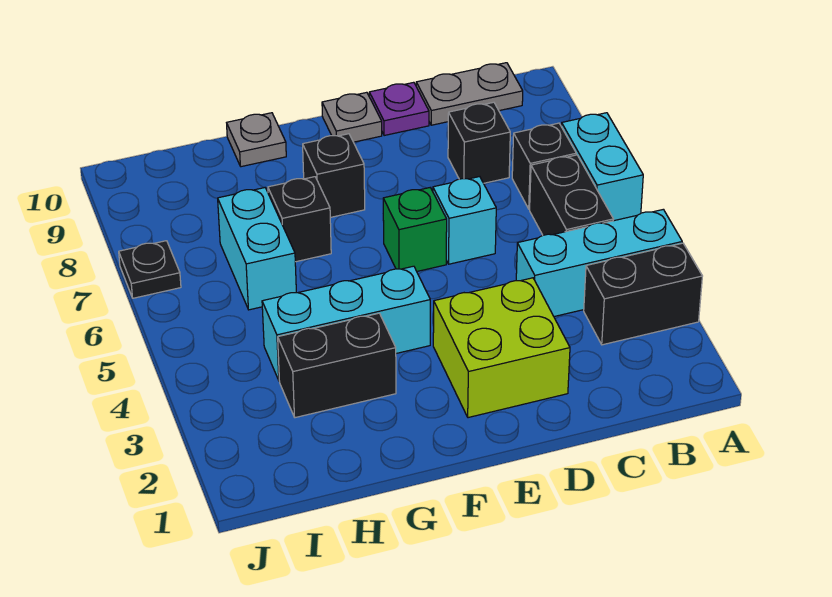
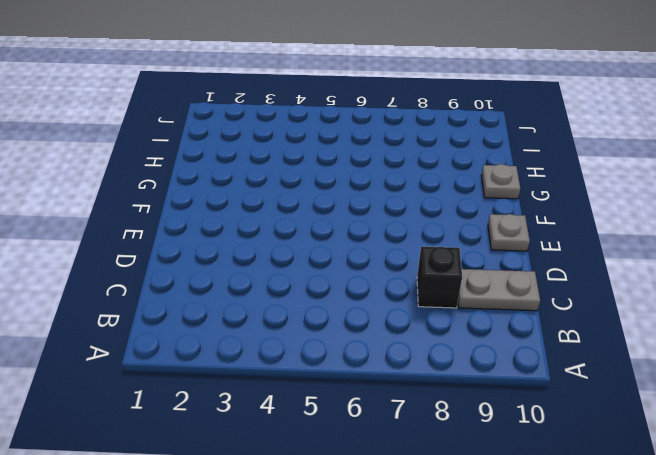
grey plate C9:C10 level 1 -> grey plate B10:C10 level 1
none -> black brick A3:B3 level 1
none -> cyan brick A4:C4 level 1
none -> cyan brick A6:A7 level 1

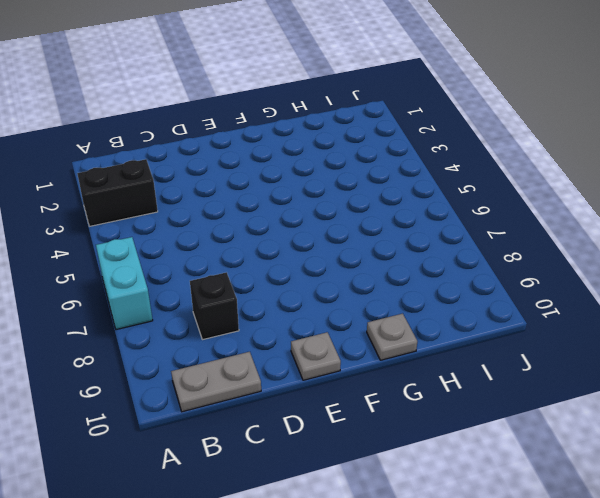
none -> cyan brick A4:C4 level 1
none -> black brick B5:B6 level 1
none -> black brick B7 level 1

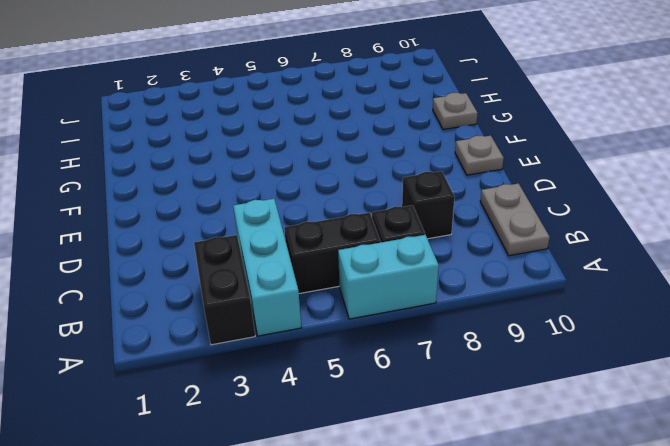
none -> lime brick D2:E3 level 1
none -> cyan brick D6 level 1
none -> purple plate D10 level 1

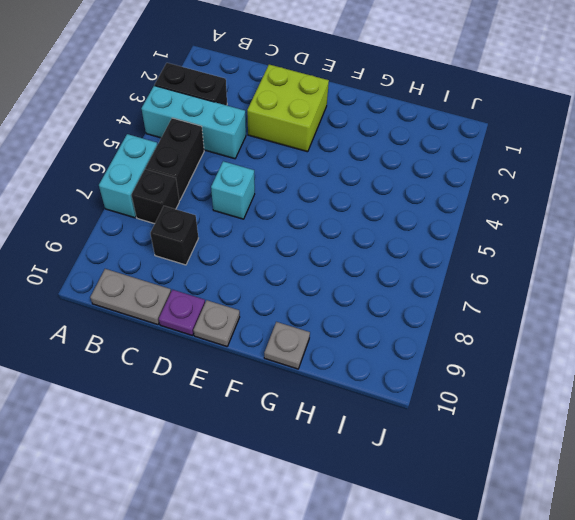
none -> green brick E6 level 1
none -> cyan brick F4:H4 level 1
none -> black brick F8 level 1

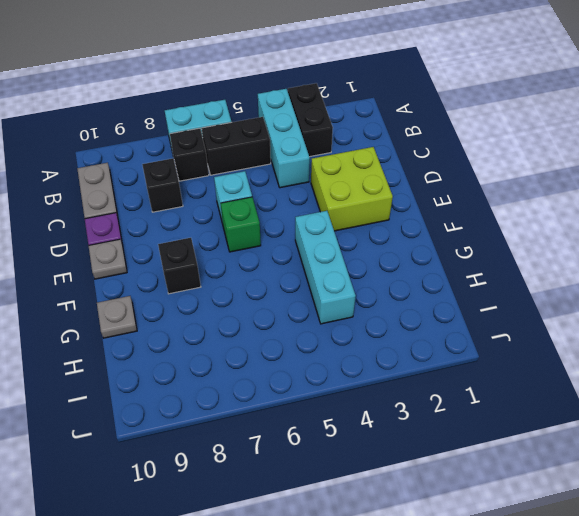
none -> black brick G3:H3 level 1
none -> black brick G7 level 1
none -> cyan brick H6:H7 level 1

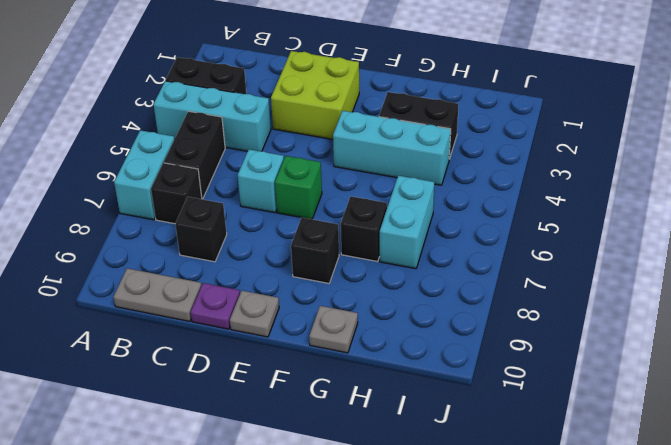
none -> black plate J7 level 1

